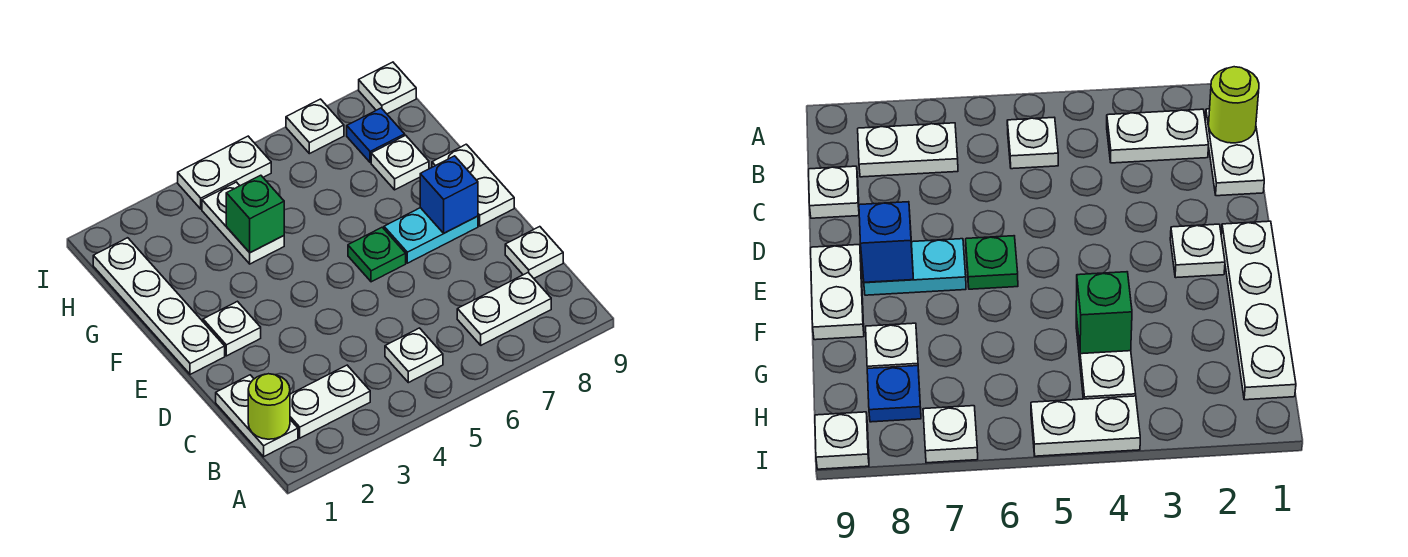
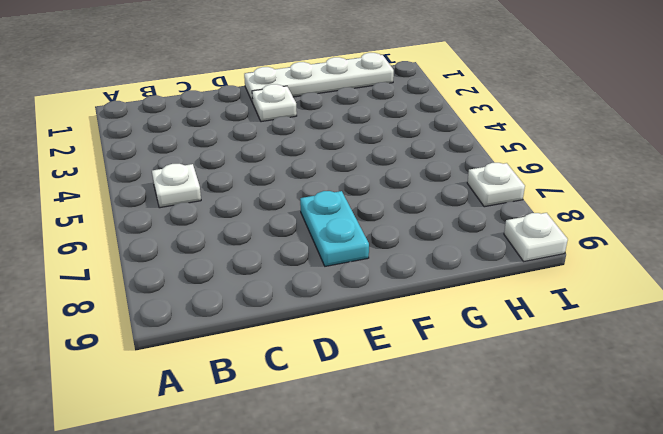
none -> white plate B1:C1 level 1
none -> white plate B2:B3 level 1
none -> white plate B7:B8 level 1

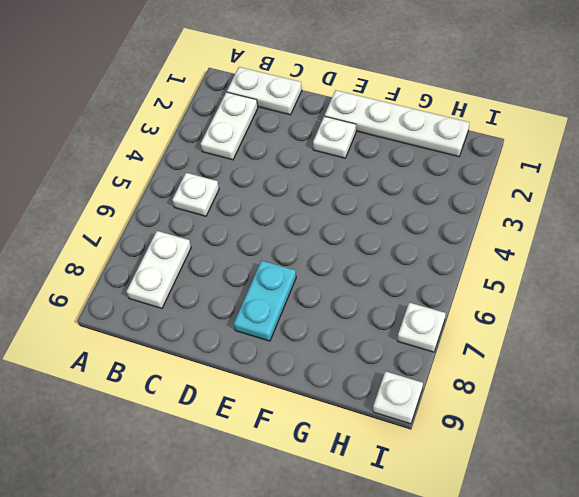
none -> white plate C9 level 1
none -> green plate E6 level 1
none -> white plate E9:F9 level 1

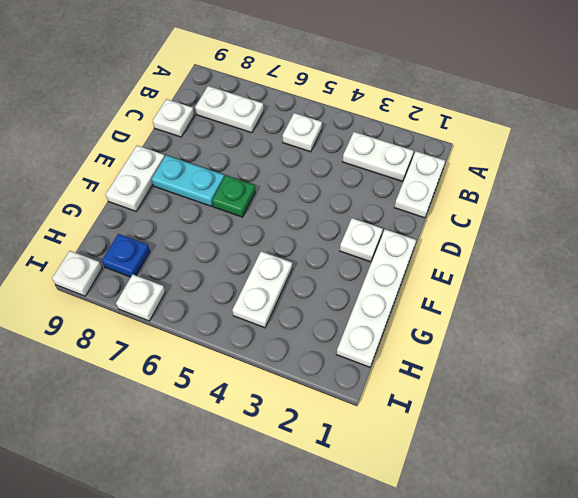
none -> white plate G8 level 1
none -> white plate I4:I5 level 1
none -> lime round brick B1 level 2

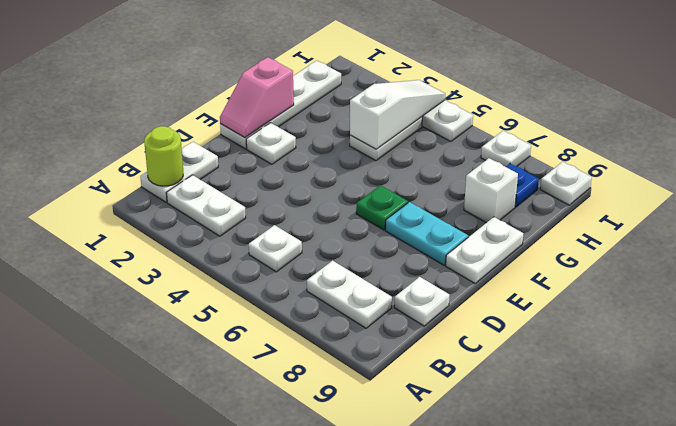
pink slope E1:F1 level 2 top F -> none
white slope G4:I4 level 2 top G -> green brick G4 level 2
white brick G8 level 1 -> white plate G8 level 1
none -> blue brick E8 level 2

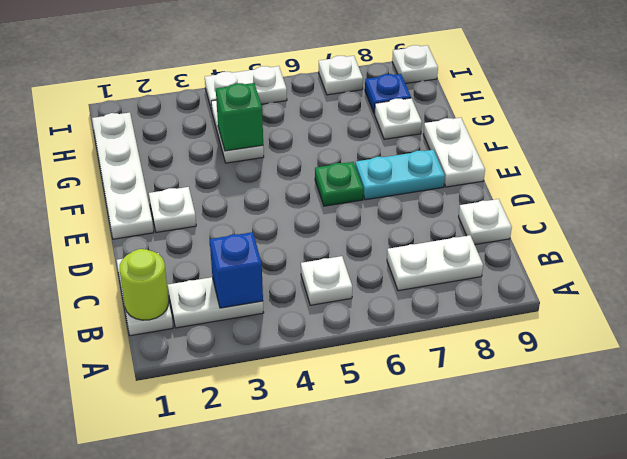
blue brick B3 level 2 -> blue brick E8 level 2

